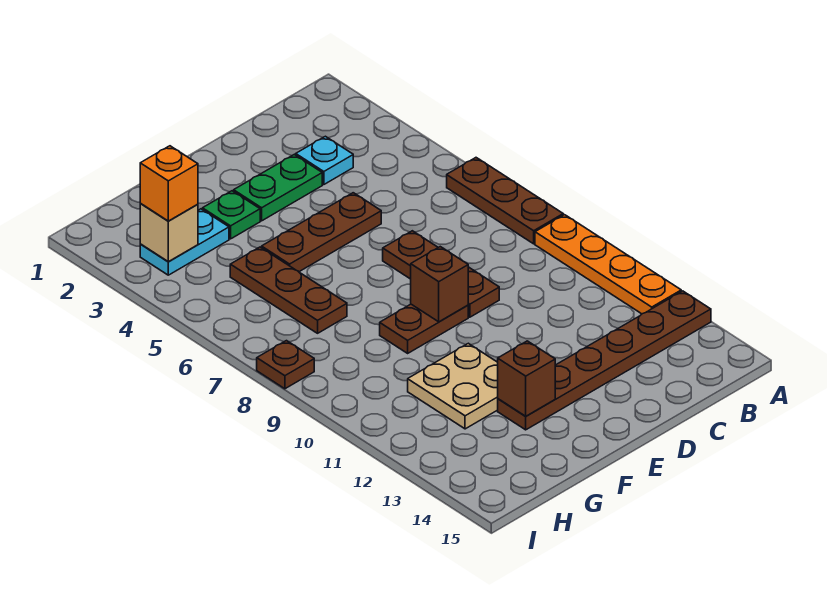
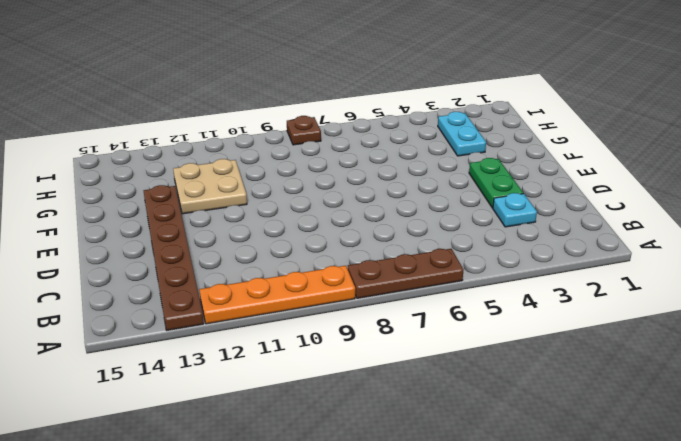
none -> brown plate D5:F5 level 1
none -> brown plate D7:D9 level 1
none -> brown plate E9:F9 level 1

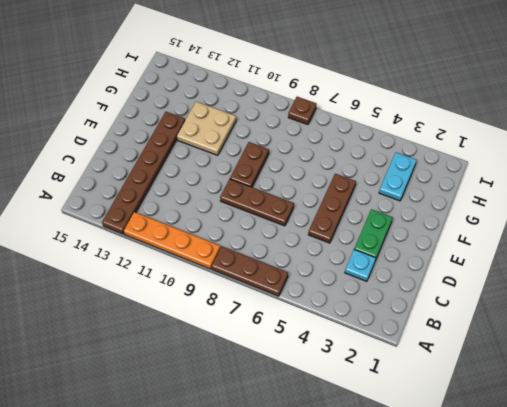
none -> green plate F3 level 1
none -> brown plate G5:G7 level 1
none -> brown brick E9 level 2

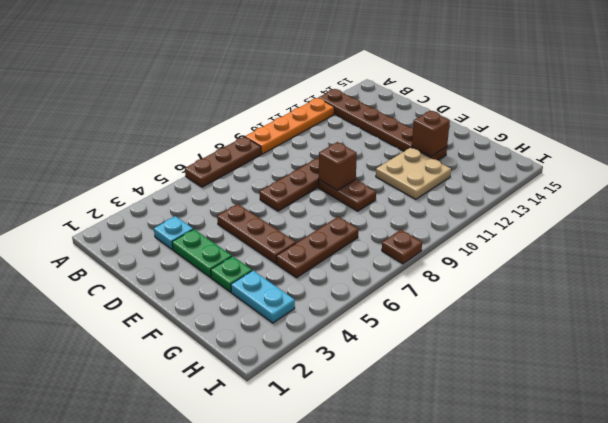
none -> tan brick H3 level 2
none -> orange brick H3 level 3

